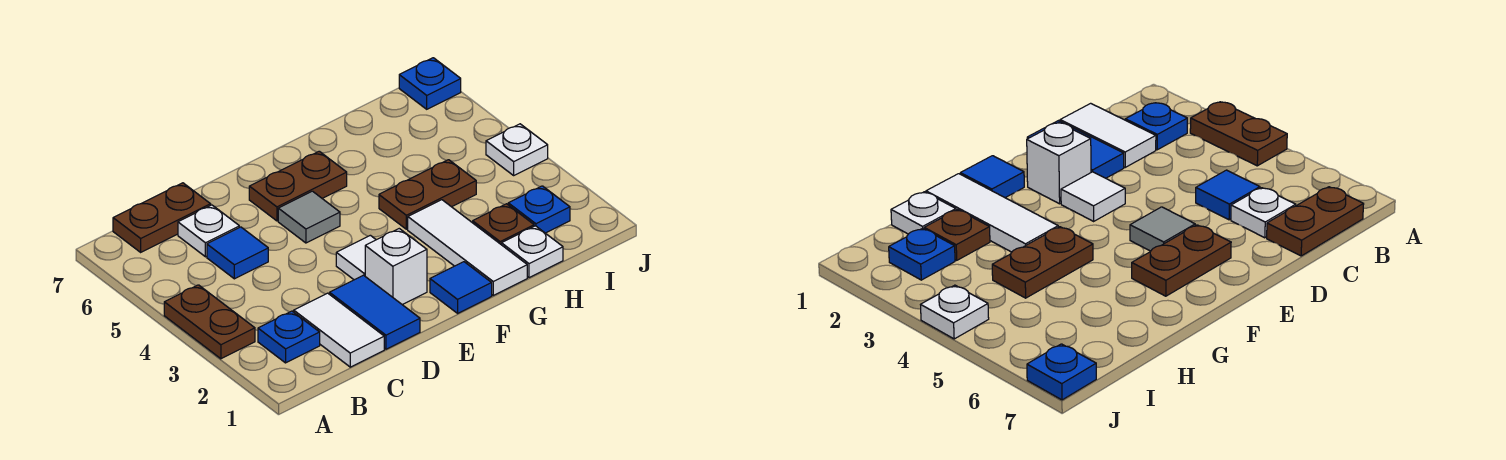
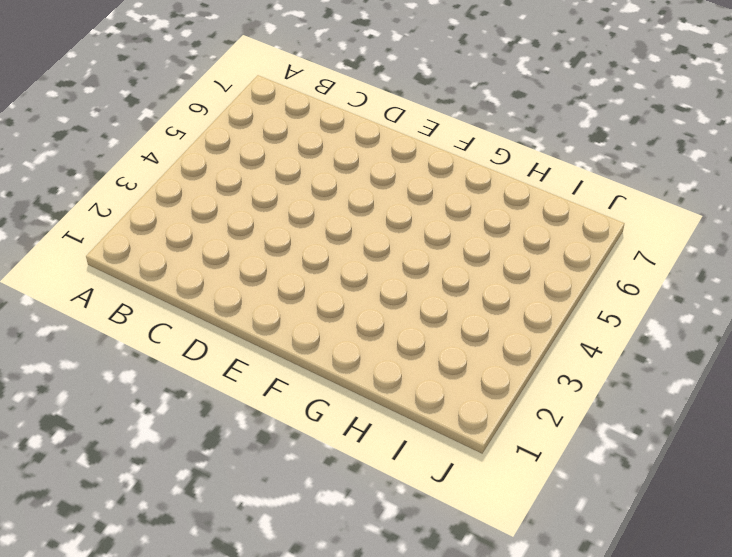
none -> brown plate A3:A4 level 1
none -> blue plate B2 level 1
none -> brown plate B7:C7 level 1

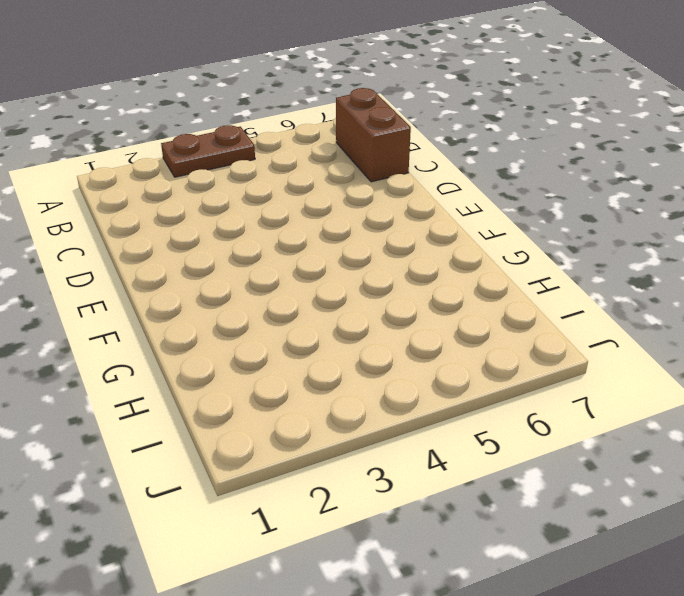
brown brick B7:C7 level 1 -> brown plate B7:C7 level 1
none -> blue plate B2 level 1
none -> white tile C1:C2 level 1
none -> blue tile C5 level 1

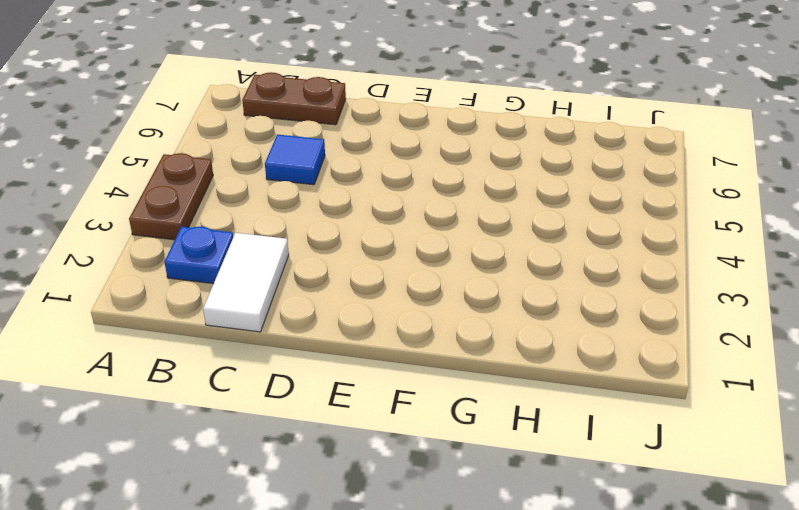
none -> white plate C6 level 1
none -> blue tile D1:D2 level 1
none -> white brick E2 level 1

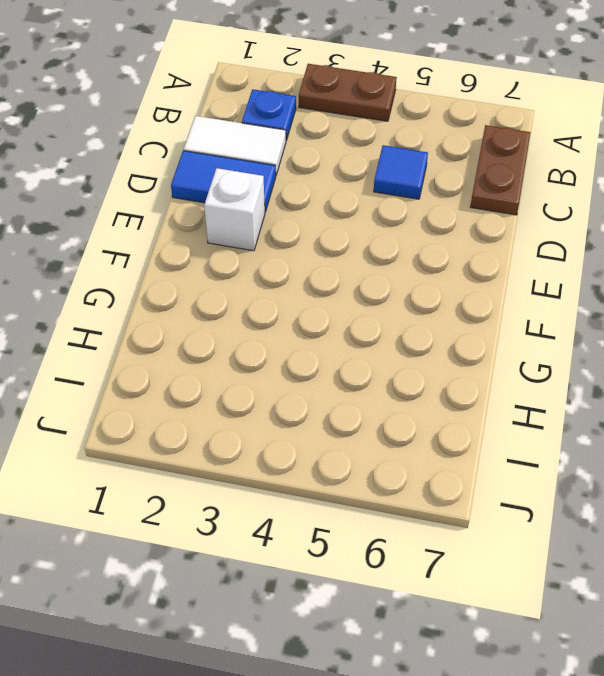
none -> white plate C6 level 1
none -> white tile E3 level 1
none -> grey tile E5 level 1

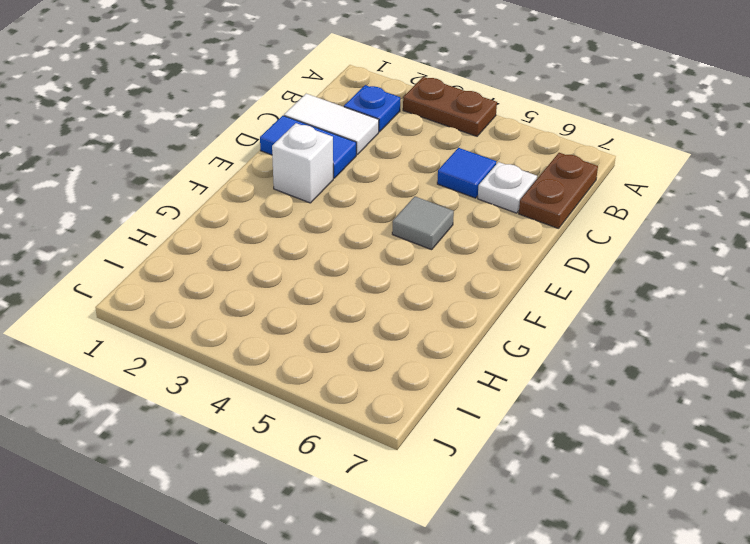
none -> white tile E3 level 1
none -> brown plate E6:F6 level 1
none -> blue tile F1 level 1

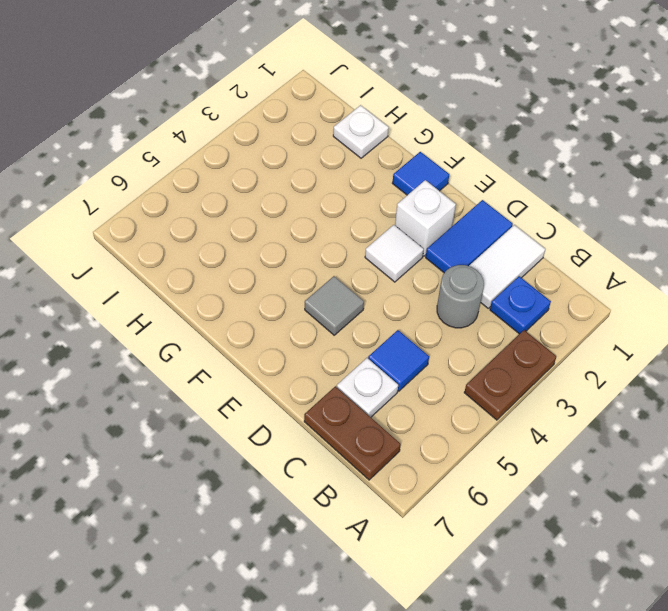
grey round brick C3 level 1 -> none
none -> brown plate E6:F6 level 1
none -> white tile G1:G3 level 1
none -> brown plate G4:H4 level 1

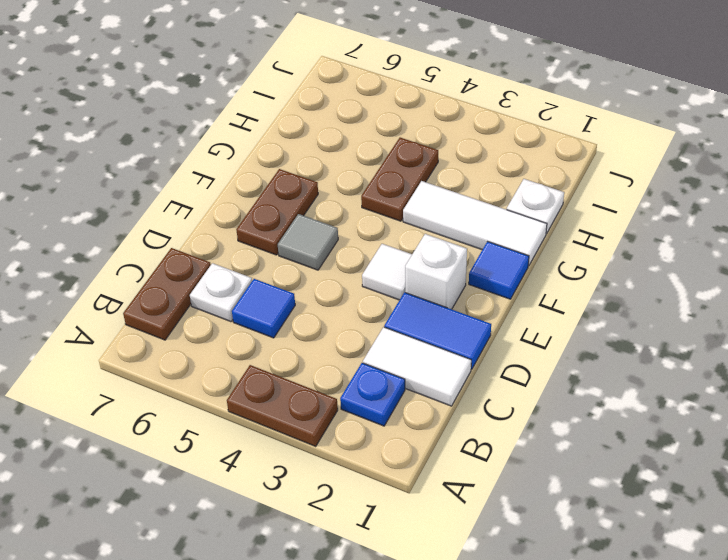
none -> brown plate H2 level 1
none -> blue plate I2 level 1
none -> white plate J4 level 1

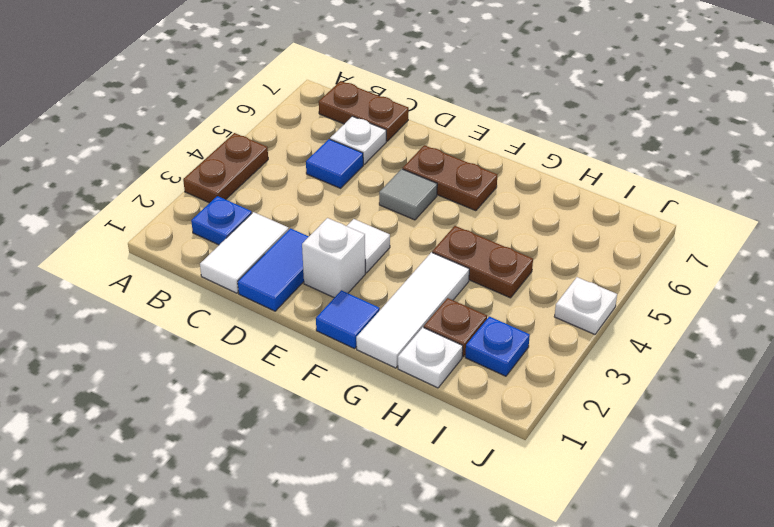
none -> blue plate J7 level 1

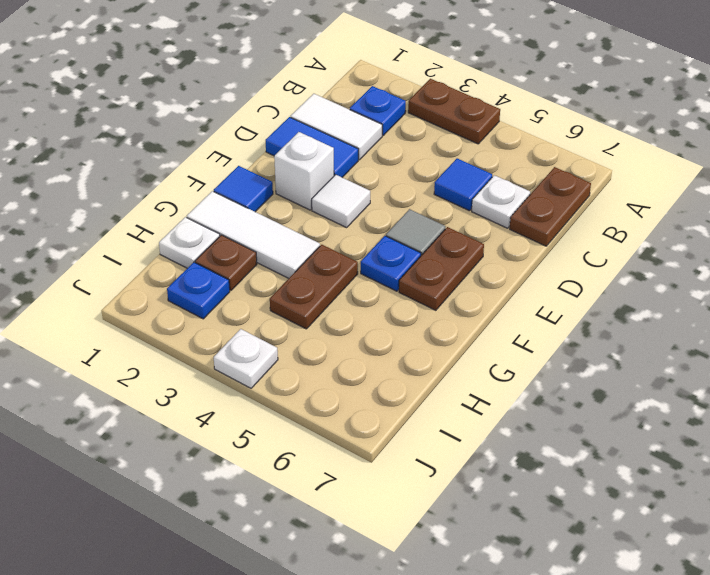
blue plate F5 level 1 -> blue plate J7 level 1

